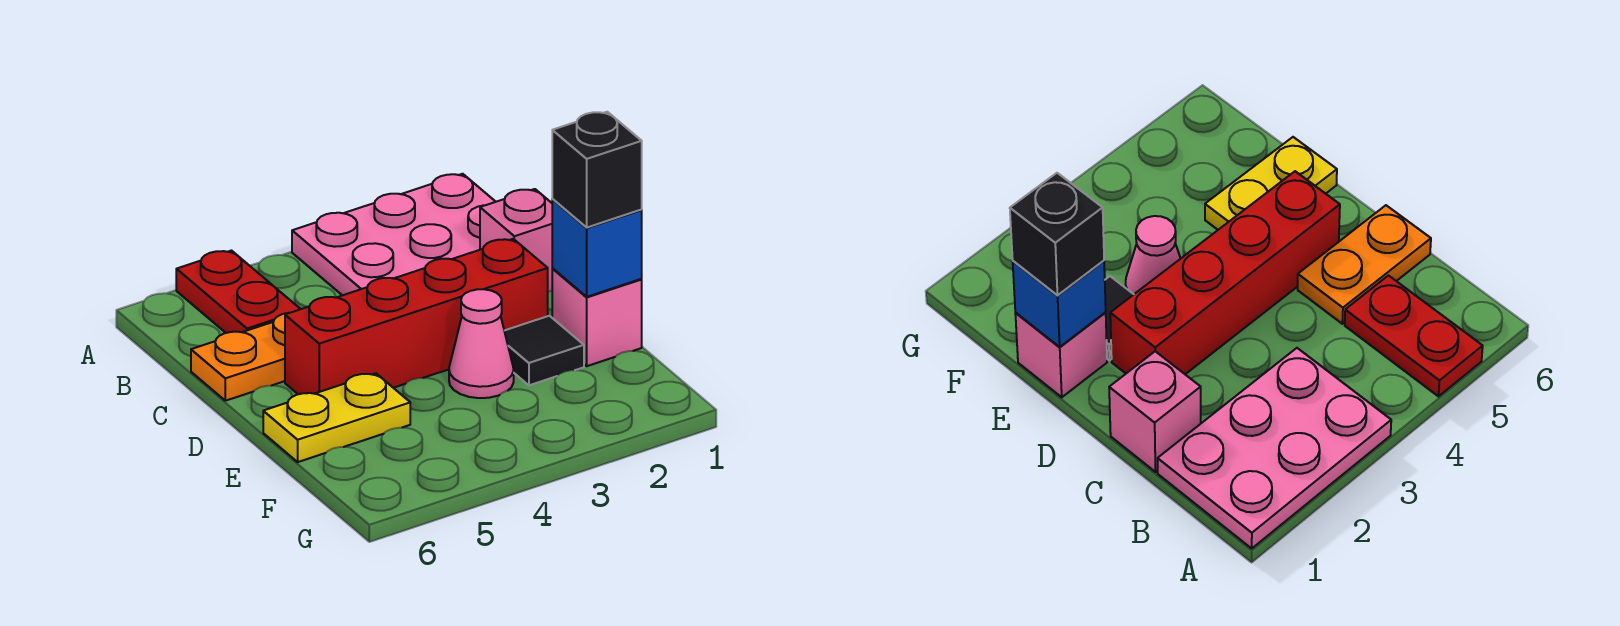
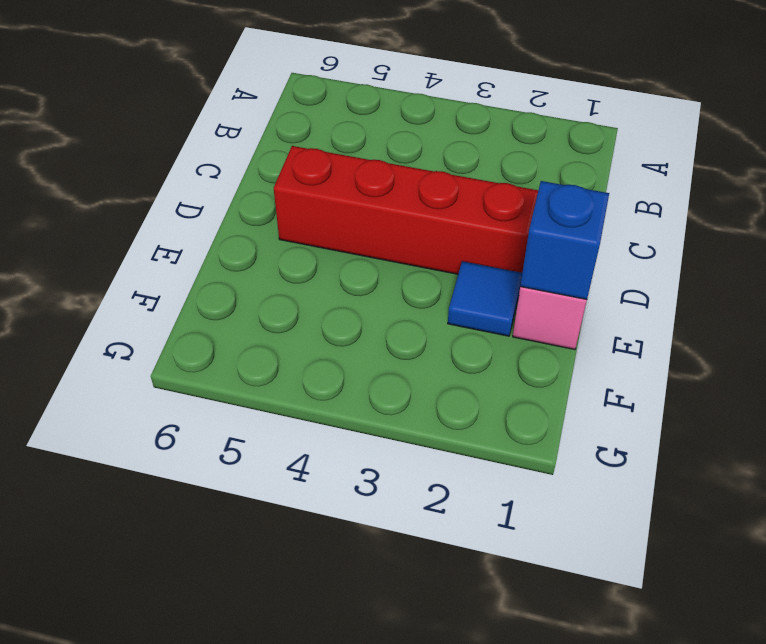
blue tile E2 level 1 -> black tile E2 level 1
none -> pink plate A1:B3 level 1
none -> red plate A5:B5 level 1

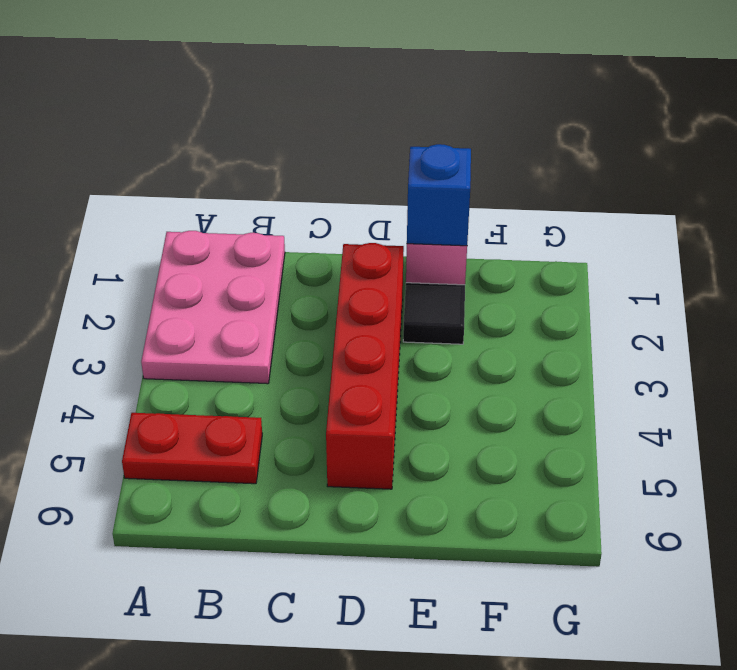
none -> pink brick C1 level 1
none -> orange plate C5:C6 level 1

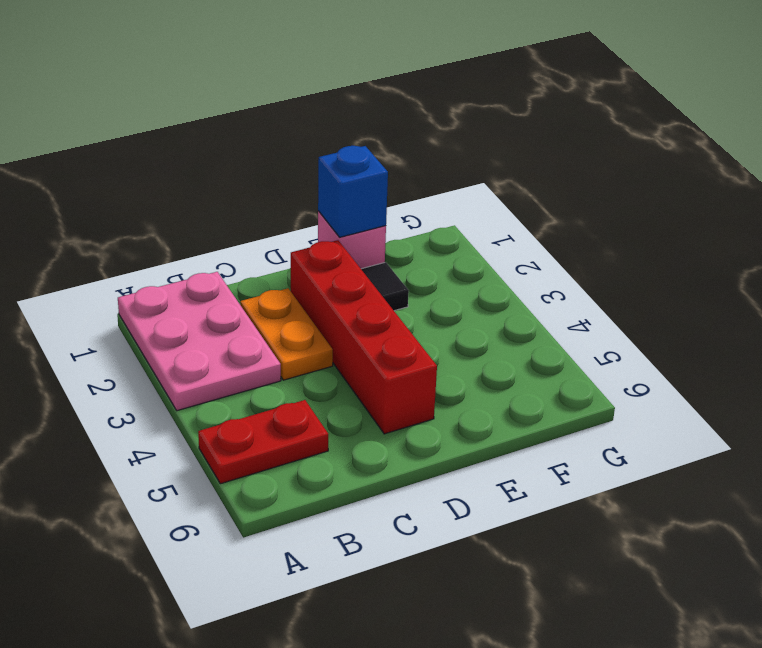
orange plate C2:C3 level 1 -> orange plate C5:C6 level 1
none -> pink brick C1 level 1
none -> pink cone E3 level 1

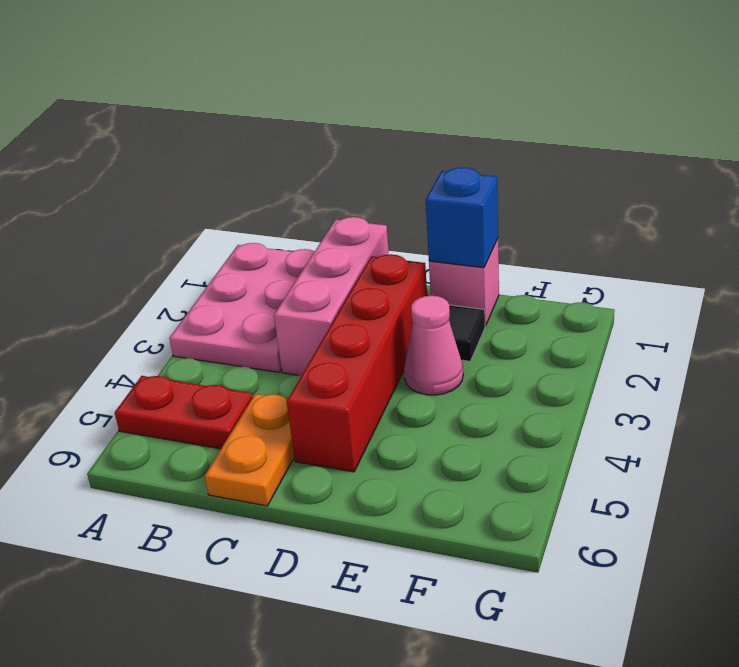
pink brick C1:C3 level 1 -> pink brick C1 level 1
none -> yellow plate E5:E6 level 1
none -> black brick E1 level 3

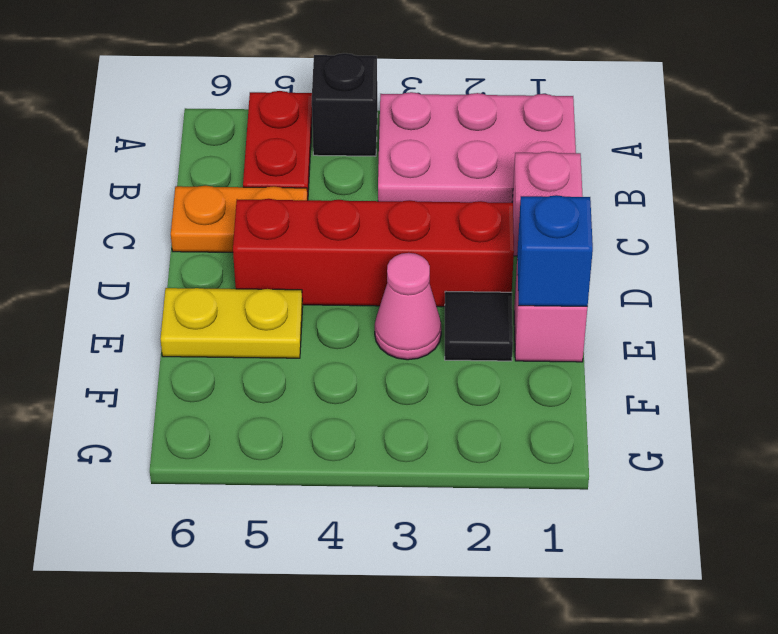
black brick A4 level 1 -> black brick E1 level 3

